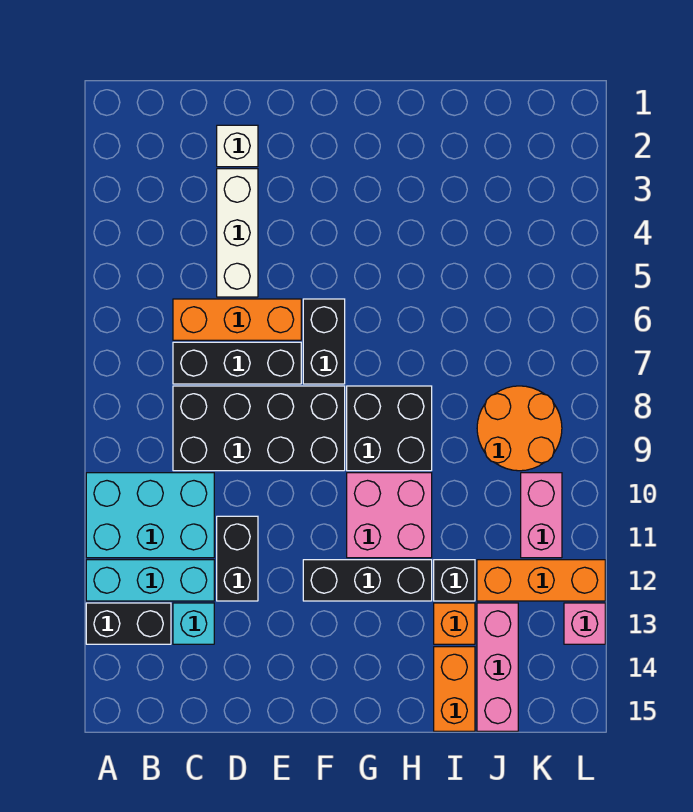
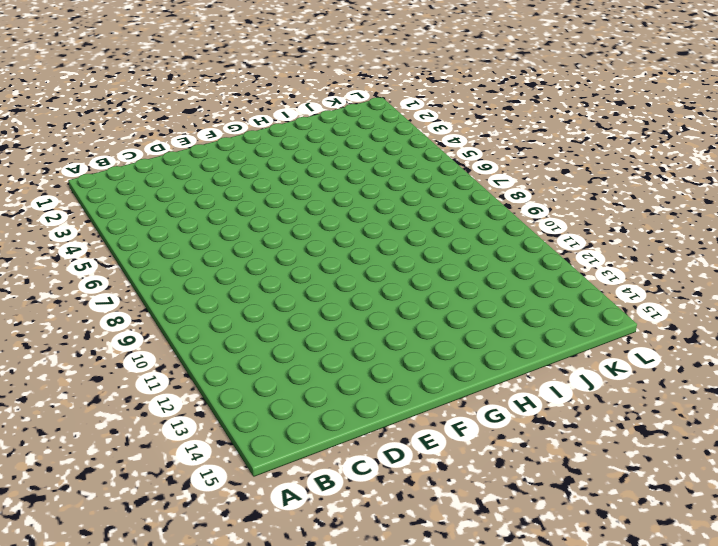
none -> cyan brick A10:C11 level 1
none -> cyan brick A12:C12 level 1
none -> black brick A13:B13 level 1

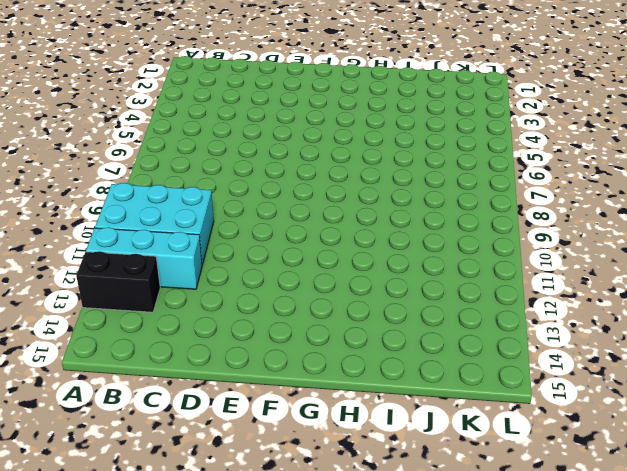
none -> orange brick C6:E6 level 1
none -> black brick C7:E7 level 1
none -> black brick C8:F9 level 1

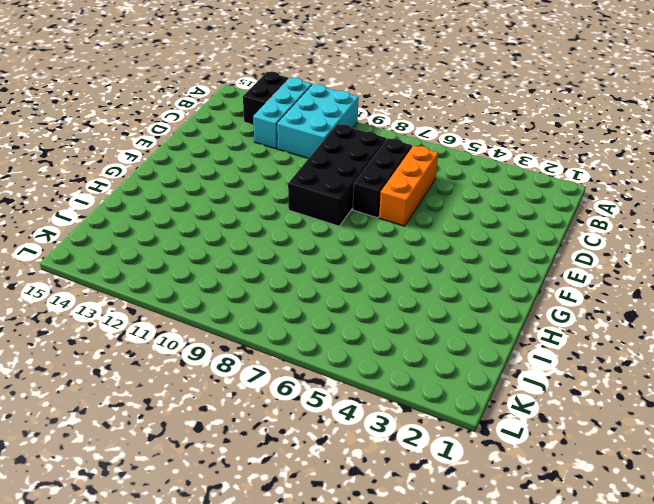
none -> cyan brick C13 level 1
none -> white brick D2 level 1
none -> white brick D3:D5 level 1

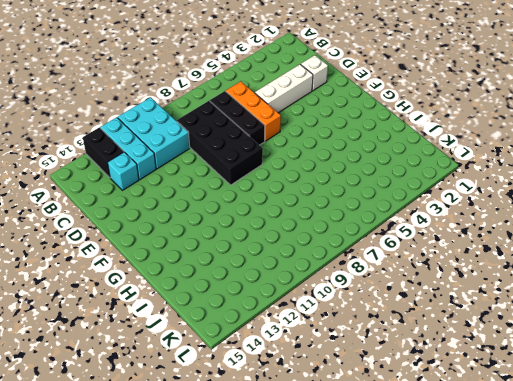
none -> black brick D11:D12 level 1
none -> black brick F6:F7 level 1
none -> black brick F12:H12 level 1

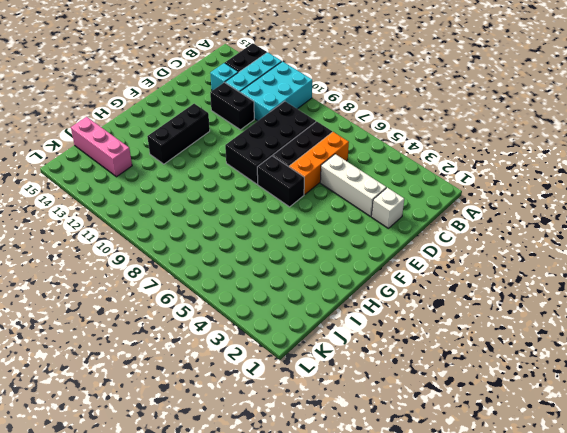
none -> black brick G8:H9 level 1
none -> pink brick G10:H11 level 1
none -> black brick I12 level 1

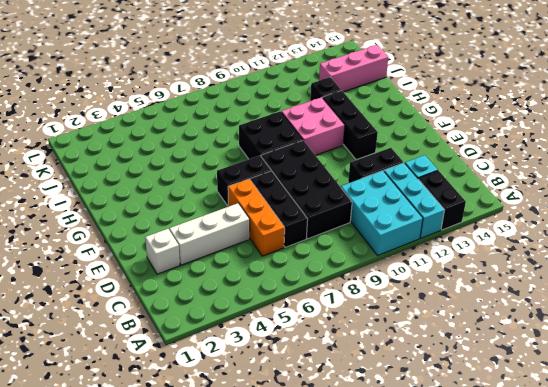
none -> orange brick I13 level 1
none -> orange brick I14:I15 level 1
none -> orange round brick J8:K9 level 1

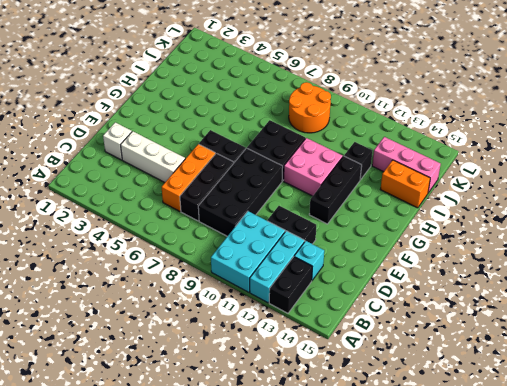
none -> orange brick I13 level 1
none -> orange brick J12:L12 level 1
none -> pink brick K10:K11 level 1

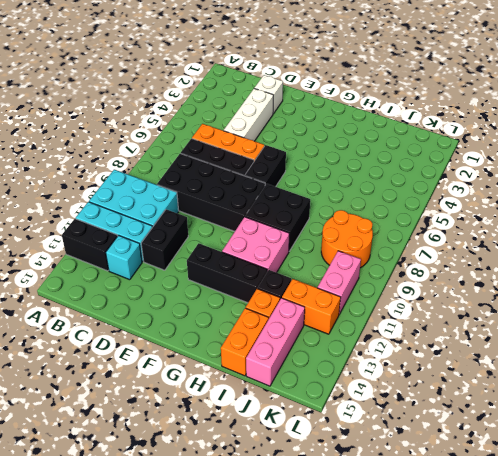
orange brick J12:K12 level 1 -> orange brick J12:L12 level 1
none -> pink brick L13 level 1

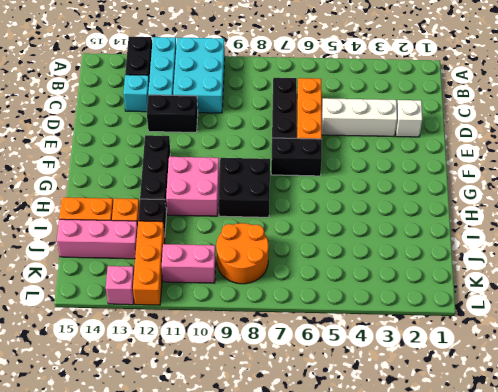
none -> black brick C8:F9 level 1

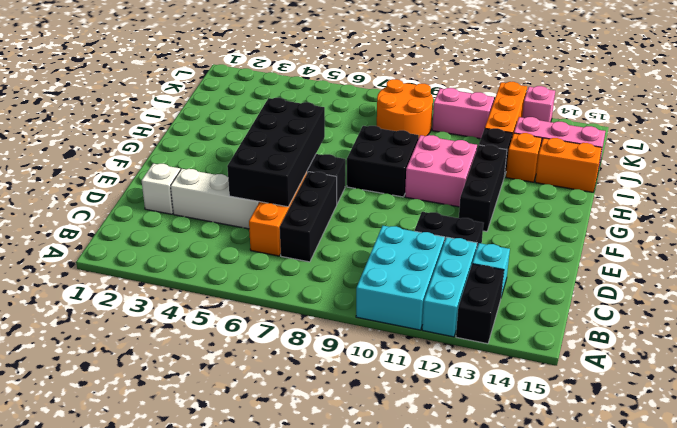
black brick D5:G6 level 2 -> black brick C8:F9 level 1

